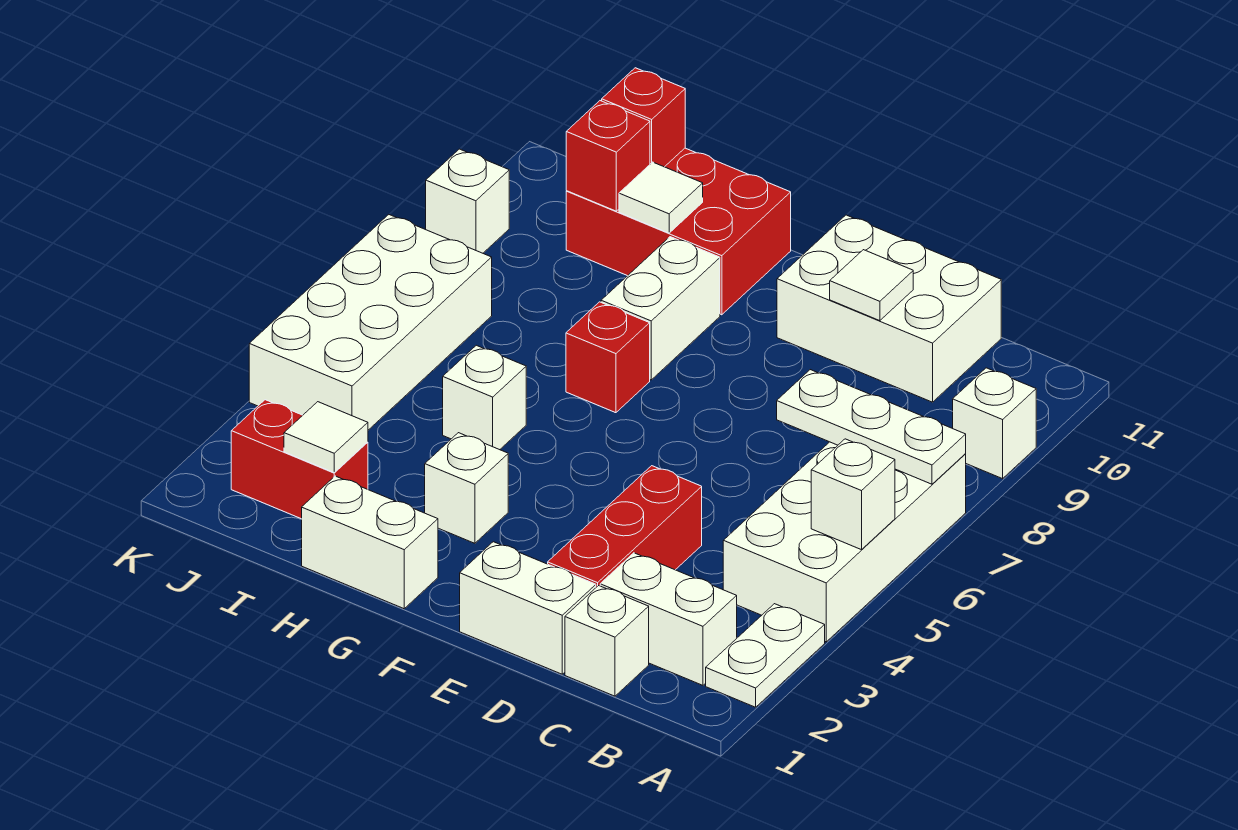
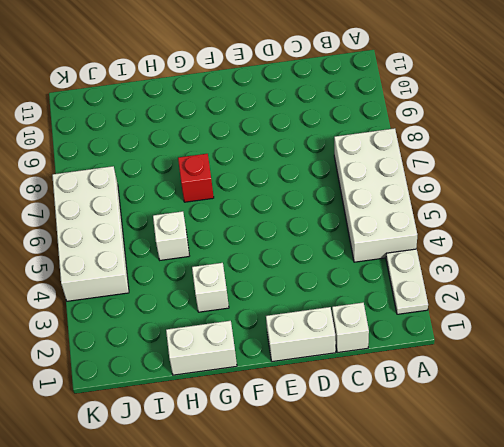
none -> white brick A9 level 1
none -> white brick B2:C2 level 1
none -> white brick C10:E11 level 1

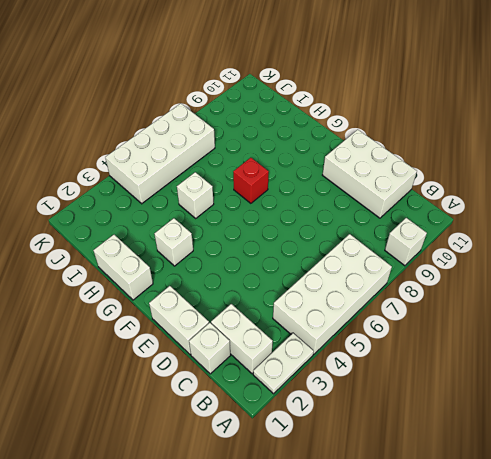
none -> red brick D2:D4 level 1
none -> white brick G8:G9 level 1
none -> red brick G10:I11 level 1

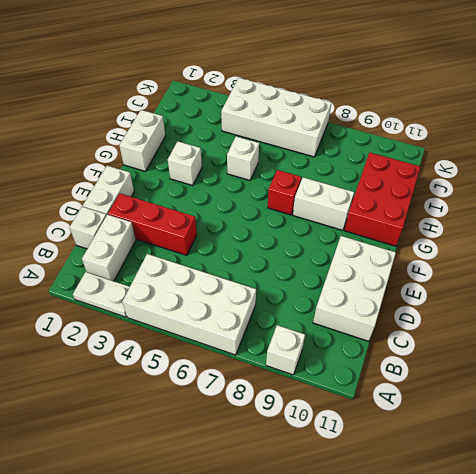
none -> red brick I2:J2 level 1
none -> white brick K9 level 1
none -> white brick A5 level 2

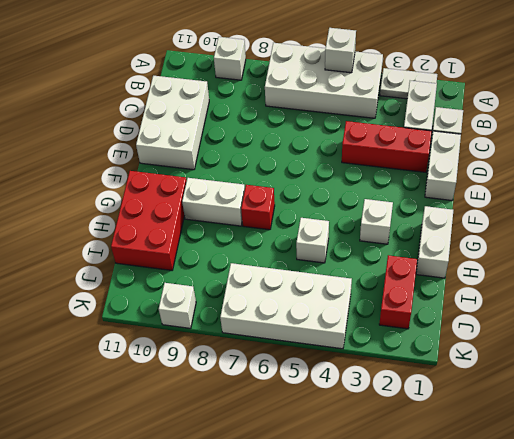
none -> white plate A7:C7 level 2
none -> white tile D10 level 2
none -> white tile H10 level 2

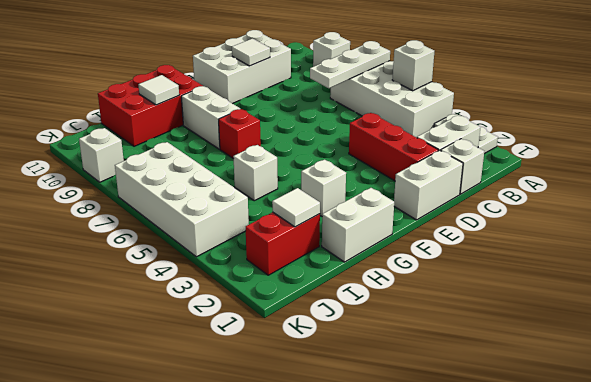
none -> red brick I10 level 2
none -> red brick I11 level 2

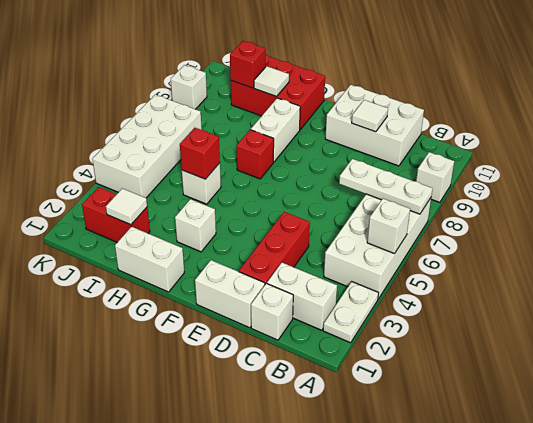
red brick H5 level 2 -> red brick I11 level 2

